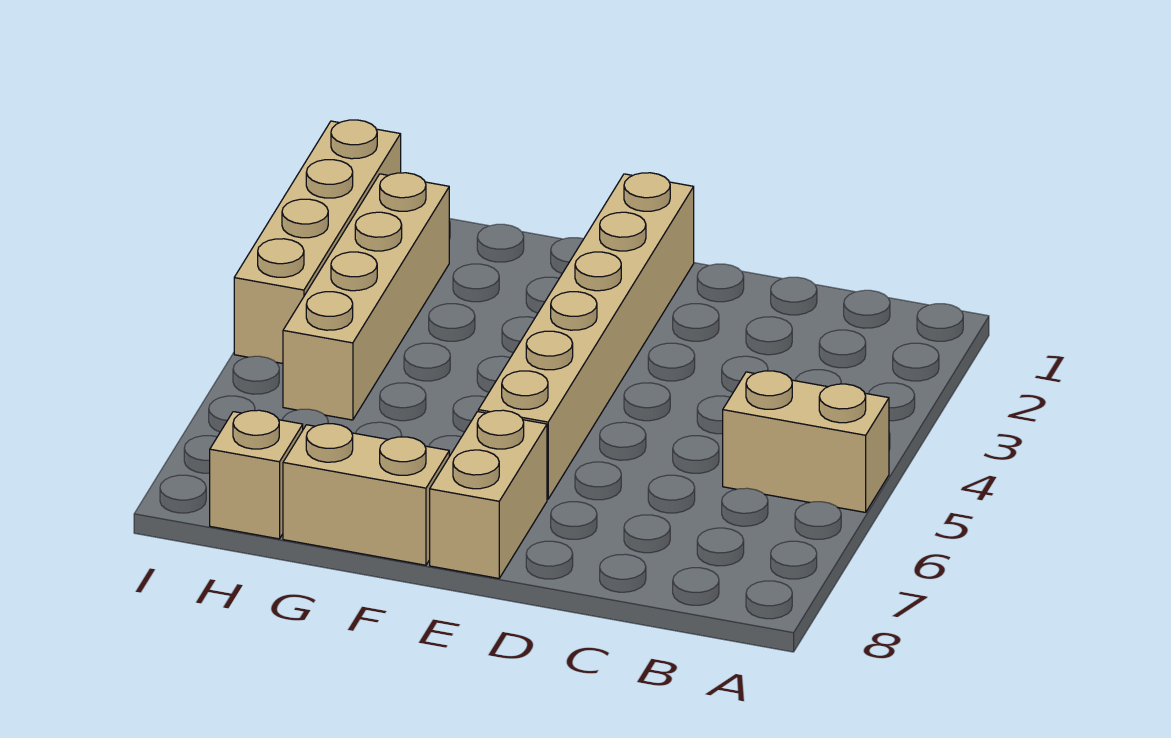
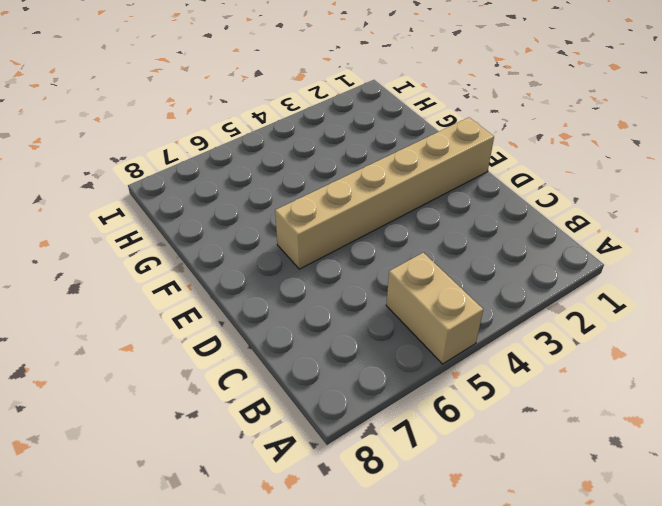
none -> tan brick E7:E8 level 1
none -> tan brick F8:G8 level 1

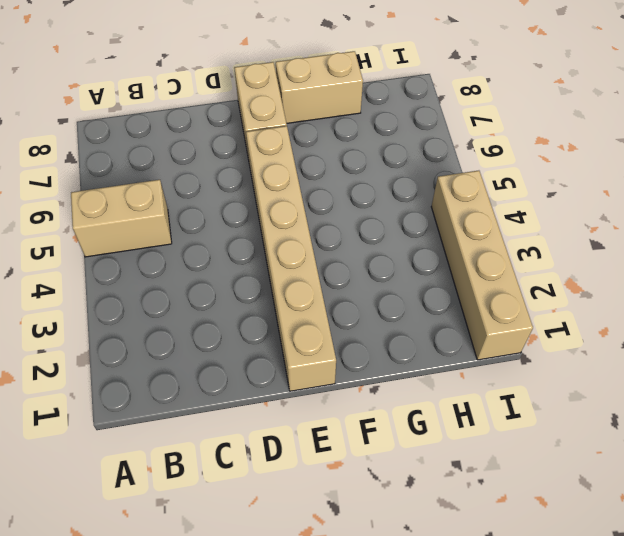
none -> tan brick H2:H5 level 1
none -> tan brick H8 level 1

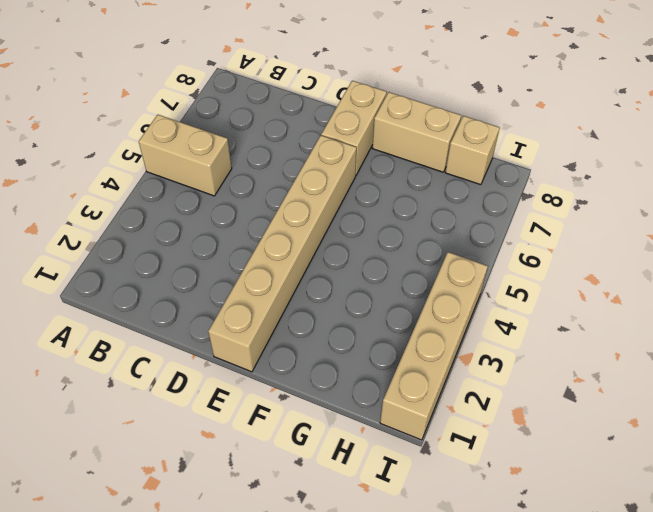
none -> tan brick H2:H5 level 1

